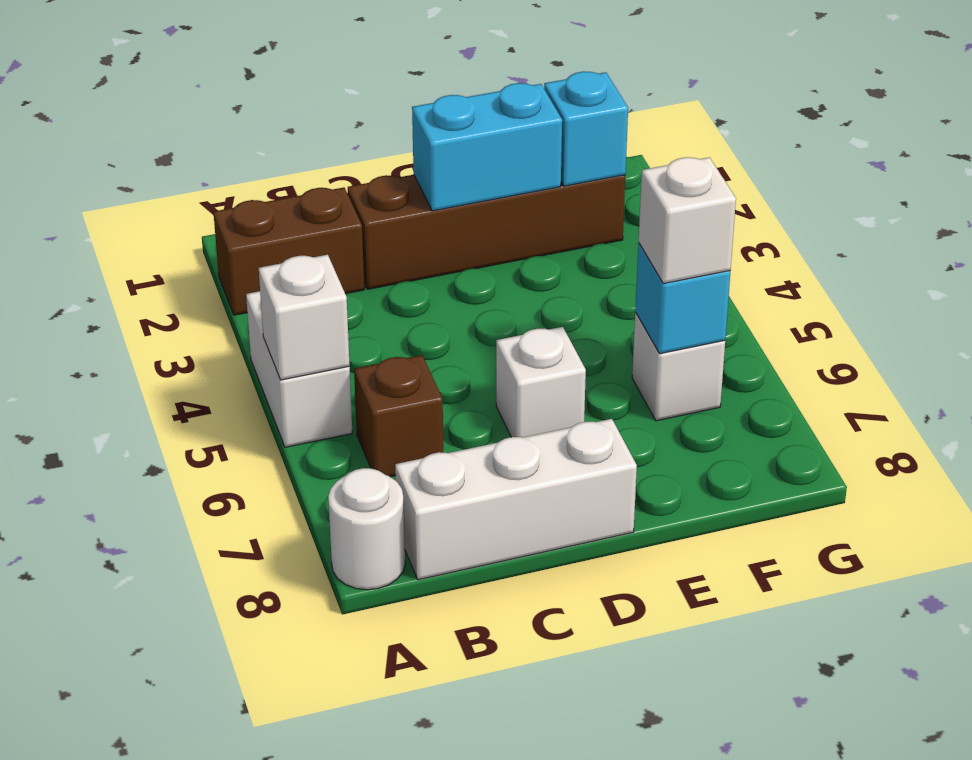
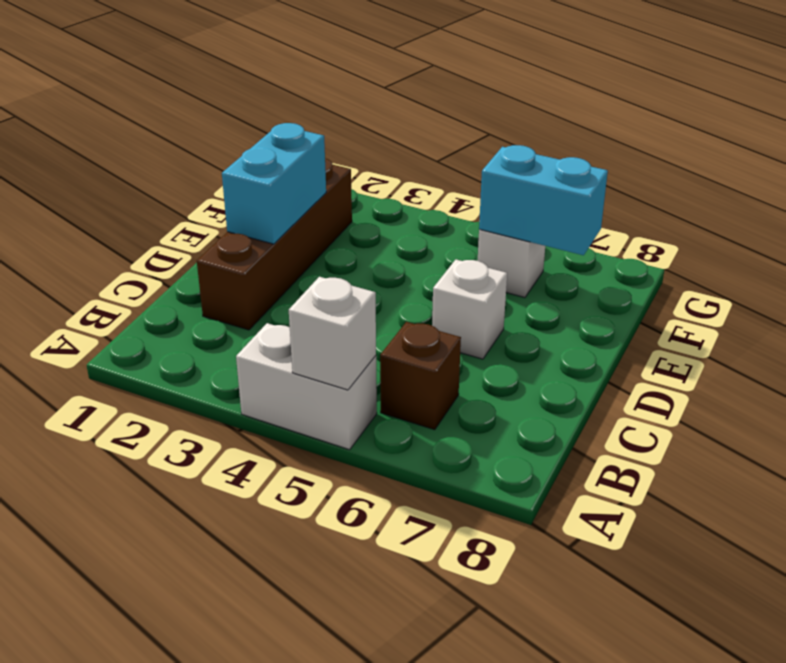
cyan brick F6:F7 level 2 -> cyan brick F6 level 2
none -> brown brick A2:B2 level 1
none -> white round brick A8 level 1
none -> white brick B8:D8 level 1

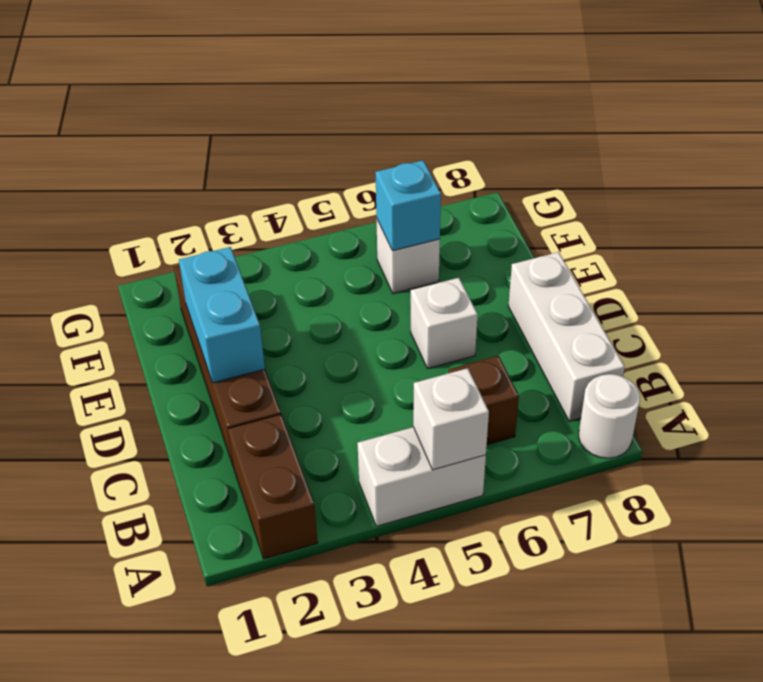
none -> cyan brick F2 level 2
none -> white brick F6 level 3

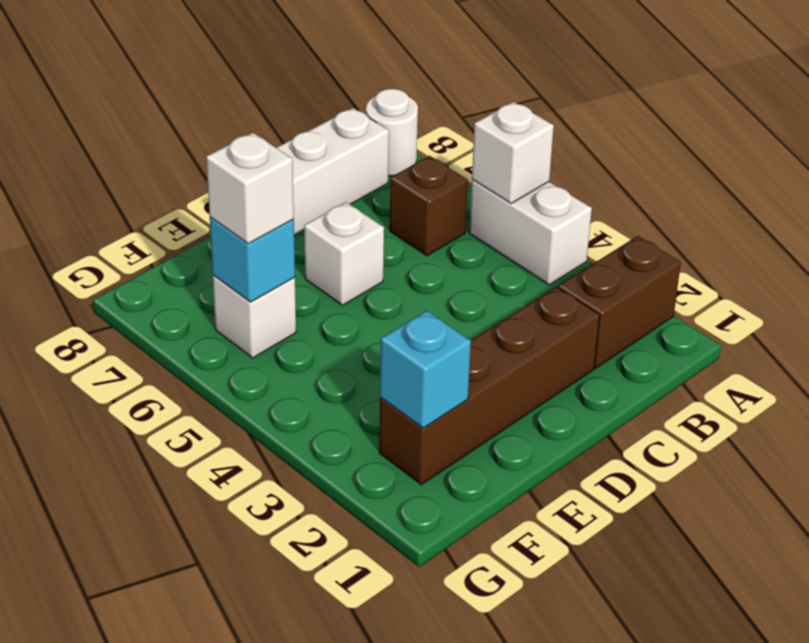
none -> cyan brick D2:E2 level 2

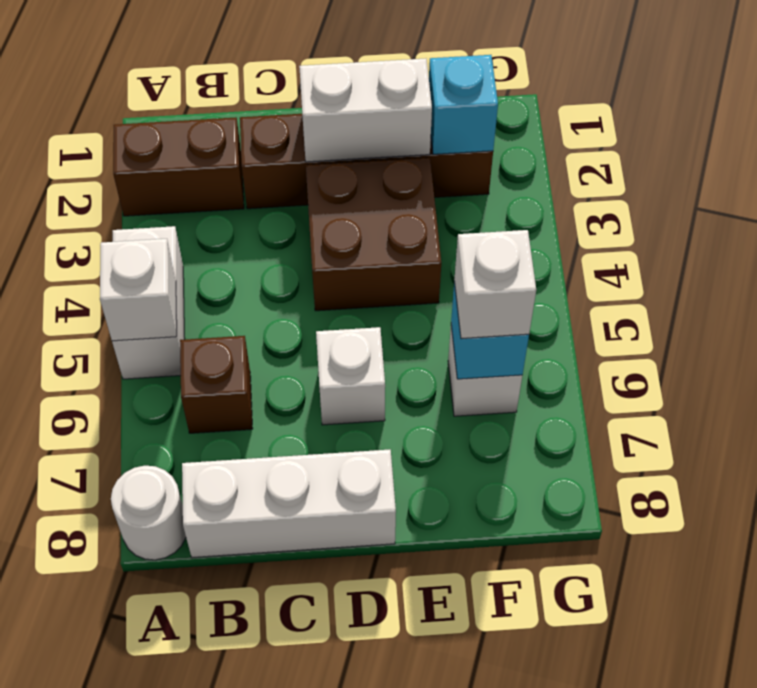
white brick D2:E2 level 2 -> cyan brick D2:E2 level 2
brown brick D3:E4 level 1 -> none

